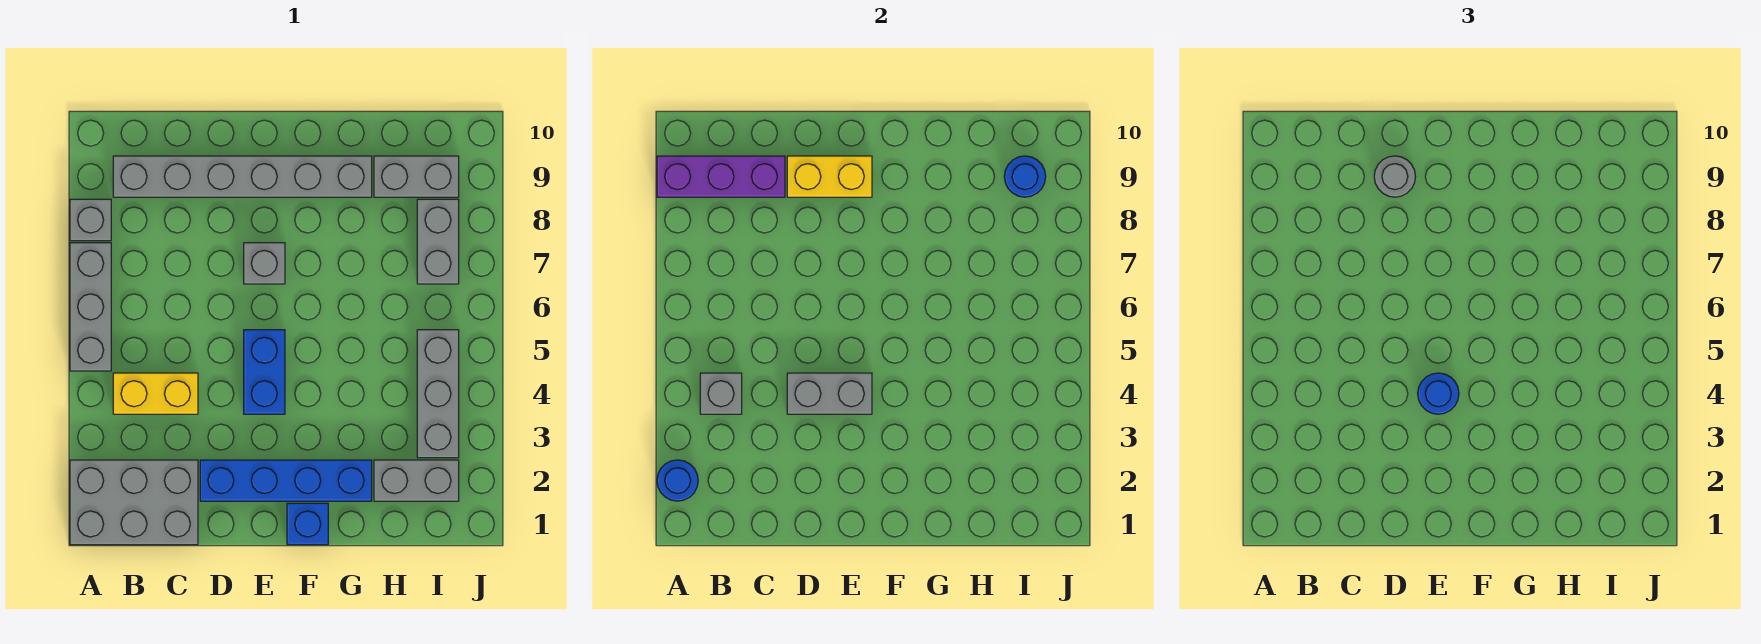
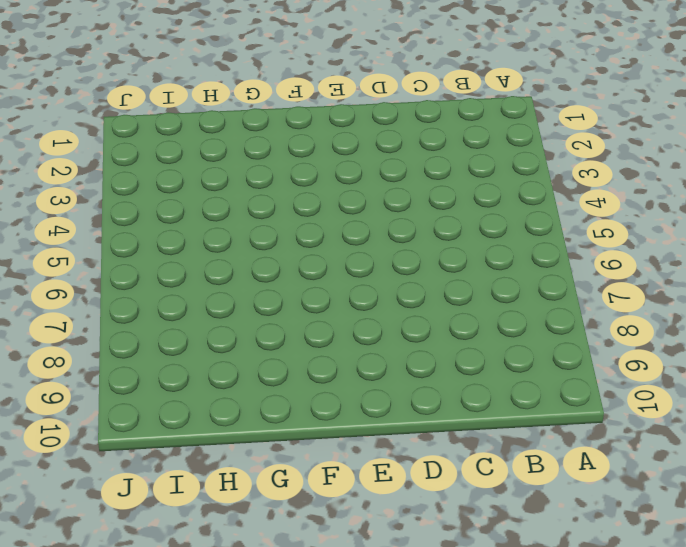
none -> grey brick A1:C2 level 1
none -> grey brick A5:A7 level 1
none -> grey brick A8 level 1

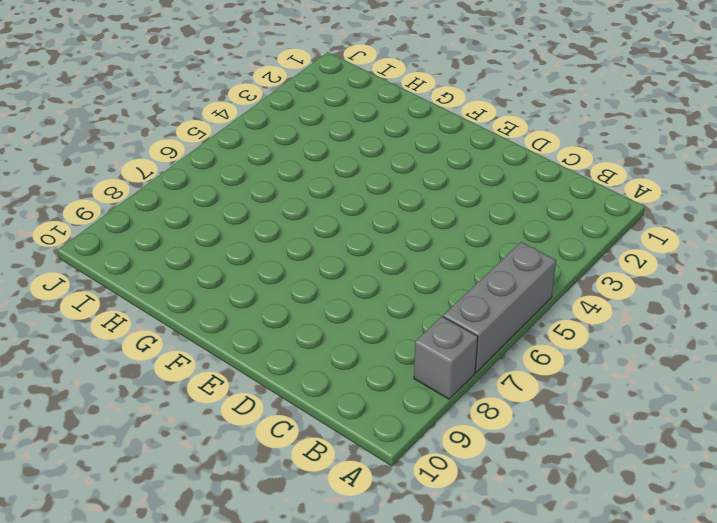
none -> grey brick A1:C2 level 1
none -> yellow brick B4:C4 level 1
none -> grey brick B9:G9 level 1

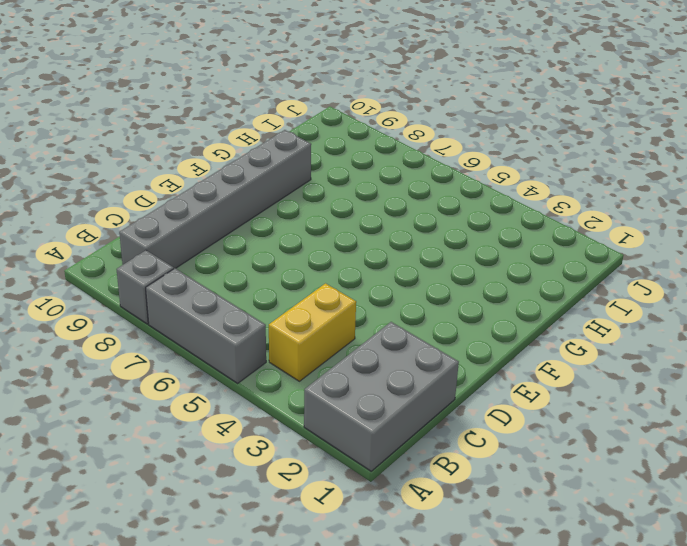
none -> blue brick D2:G2 level 1
none -> blue brick E4:E5 level 1
none -> grey brick E7 level 1

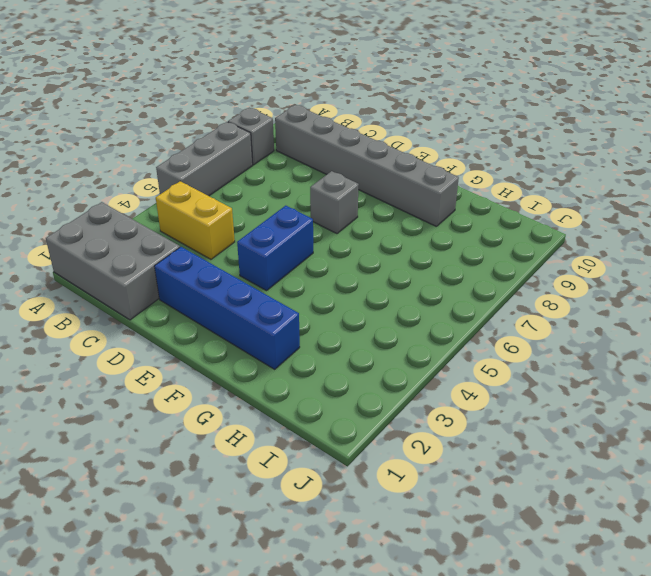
none -> blue brick F1 level 1
none -> grey brick H2:I2 level 1
none -> grey brick H9:I9 level 1

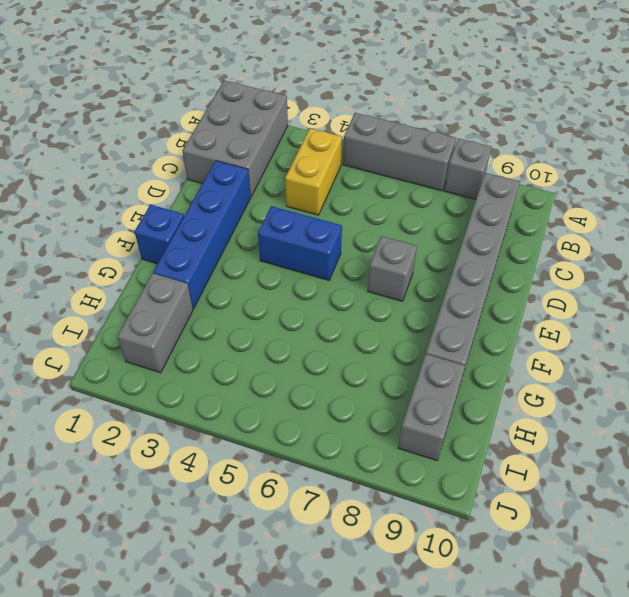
none -> grey brick I3:I5 level 1
none -> grey brick I7:I8 level 1
none -> blue round brick A2 level 2

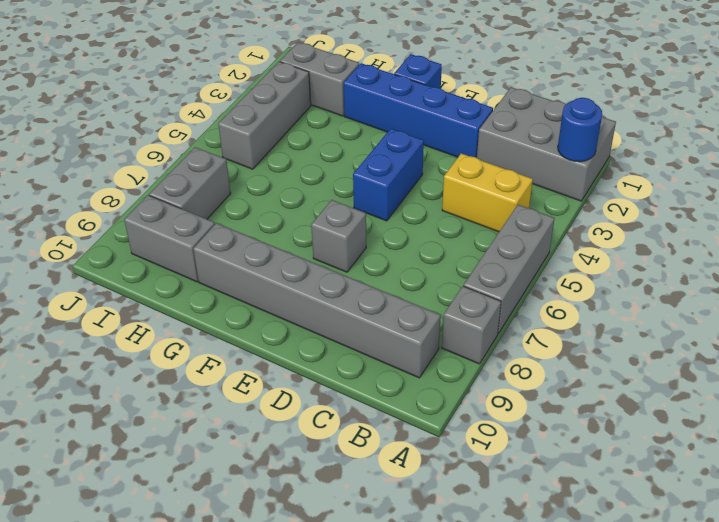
none -> purple brick A9:C9 level 2
none -> grey brick B4 level 2
none -> grey brick D4:E4 level 2

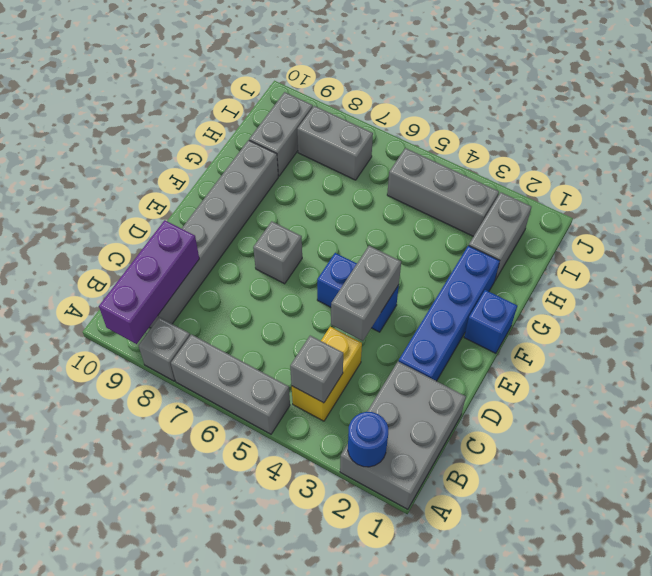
none -> yellow brick D9:E9 level 2
none -> blue round brick I9 level 2
none -> grey round brick D9 level 3

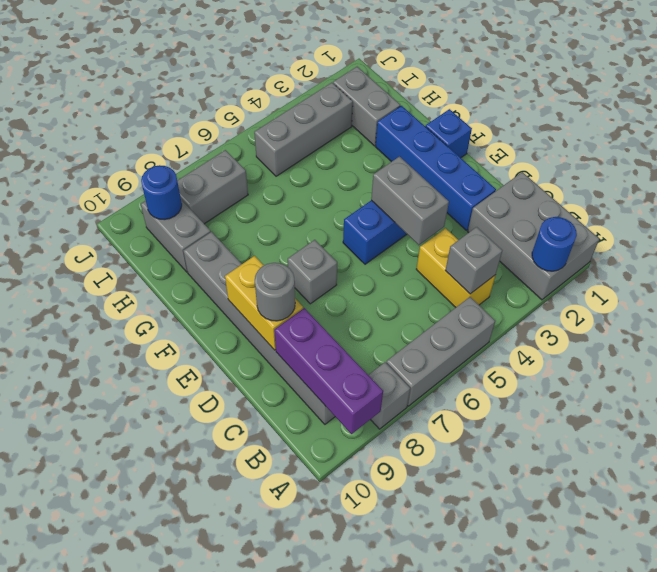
none -> blue round brick E4 level 3

